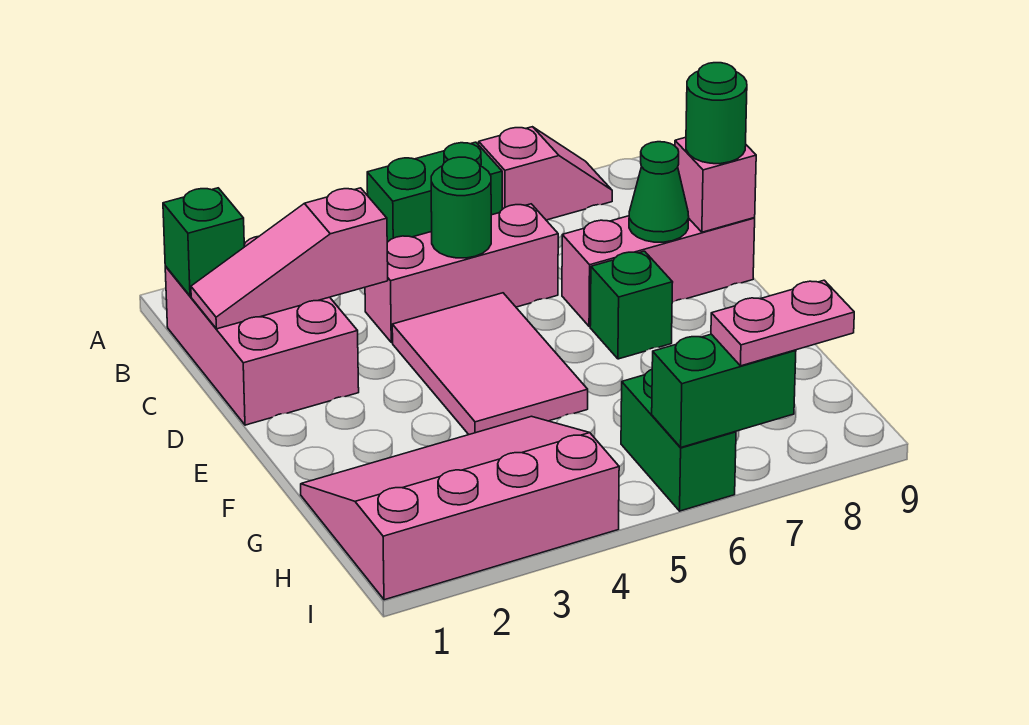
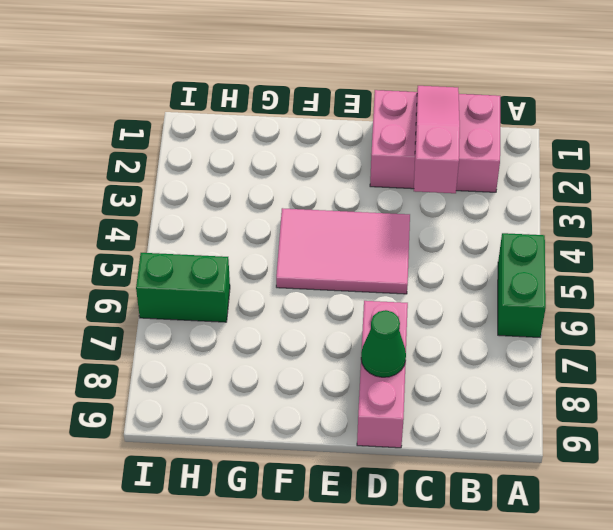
none -> pink slope A7:A8 level 1 top 7
none -> pink brick C4:C6 level 1
none -> green brick E7 level 1

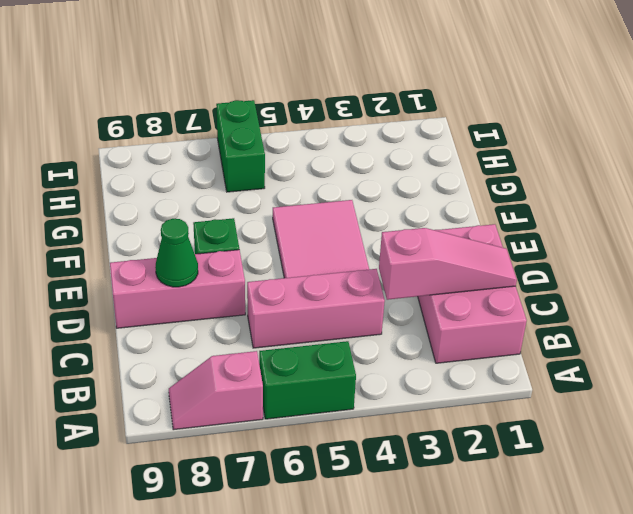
none -> pink slope G1:I4 level 1 top I
none -> green brick B1 level 2
none -> green round brick C5 level 2

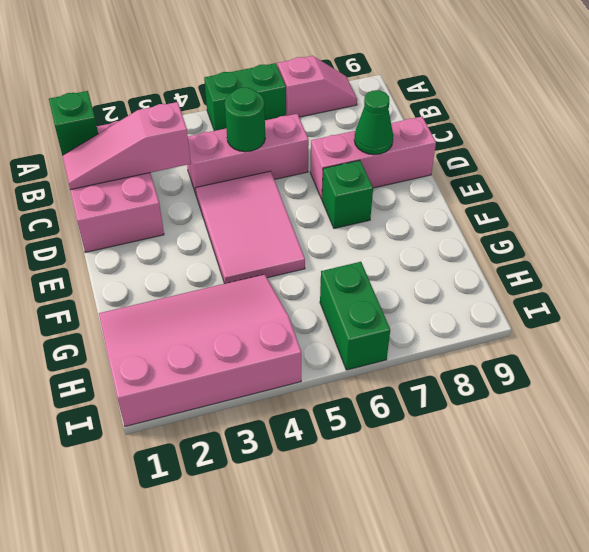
none -> pink brick D9 level 2
none -> green brick I6:I7 level 2
none -> green round brick D9 level 3

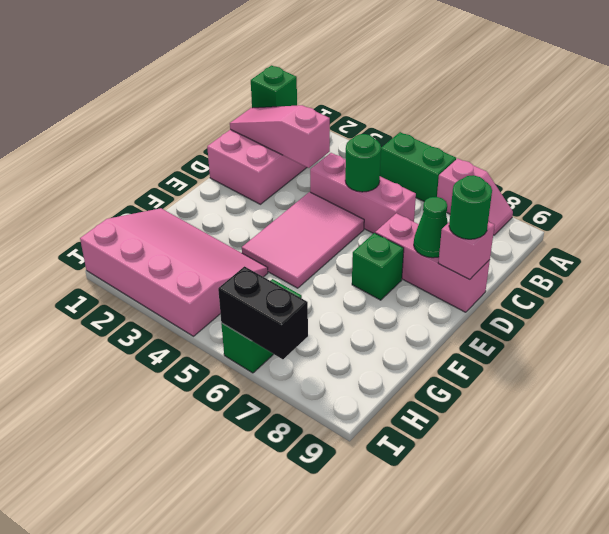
black brick I6:I7 level 2 -> green brick I6:I7 level 2
none -> pink plate I7:I8 level 3

